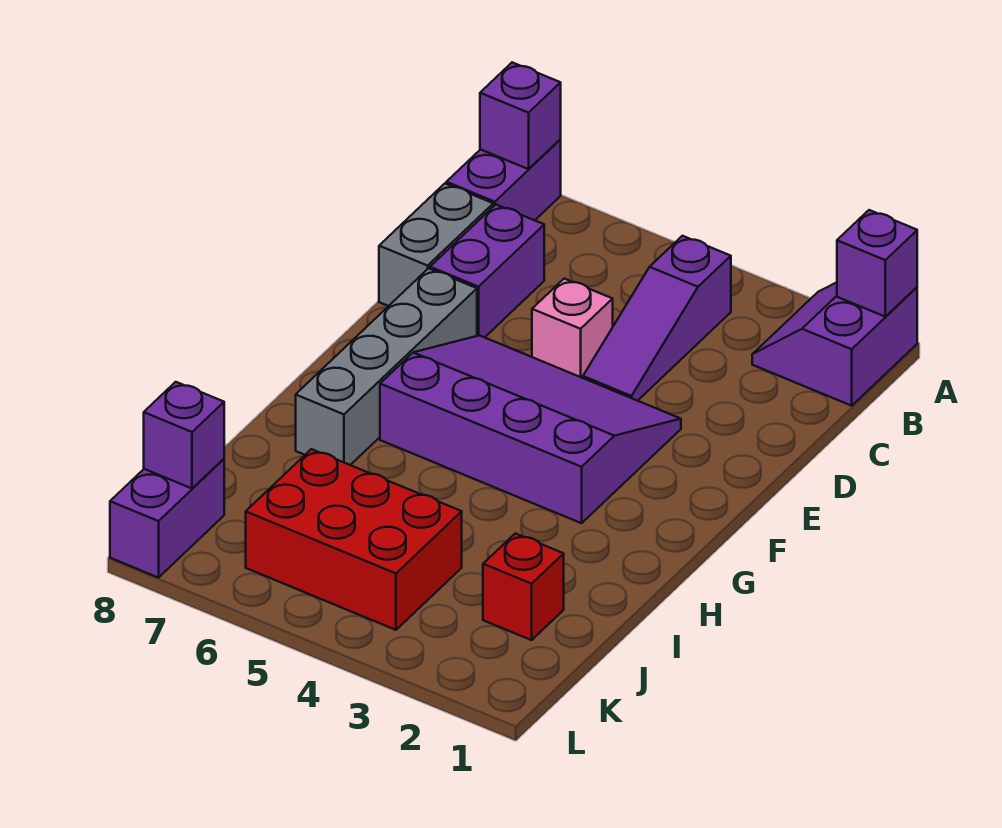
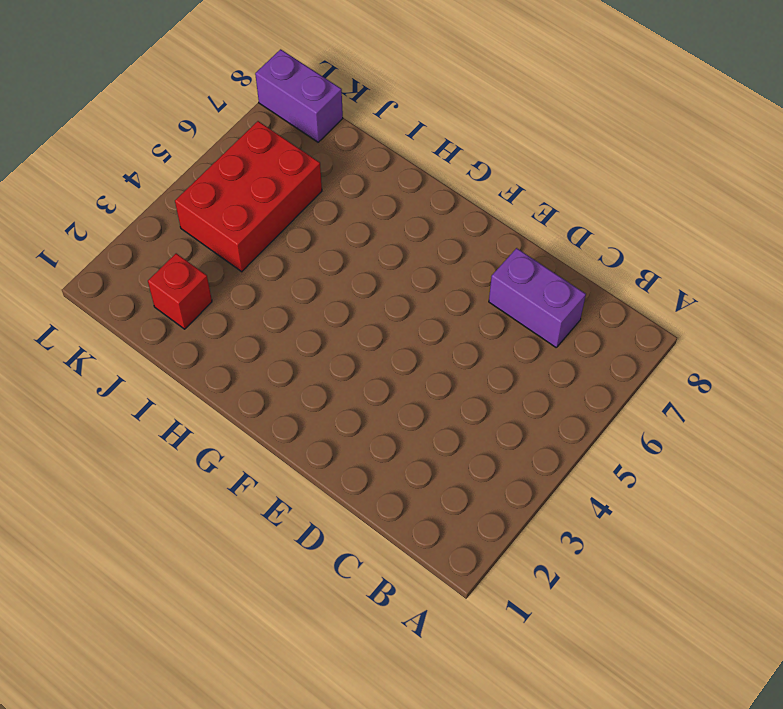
none -> purple slope A1:B2 level 1 top 1
none -> purple brick A8:B8 level 1
none -> purple slope B4:D4 level 1 top B

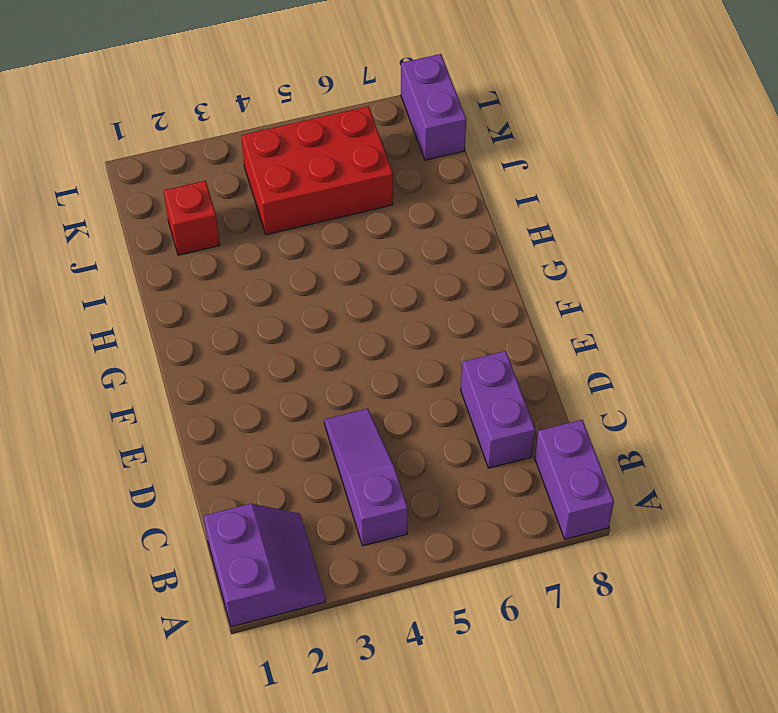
none -> grey brick C8:D8 level 1
none -> pink brick D5 level 1
none -> purple slope E3:G6 level 1 top G

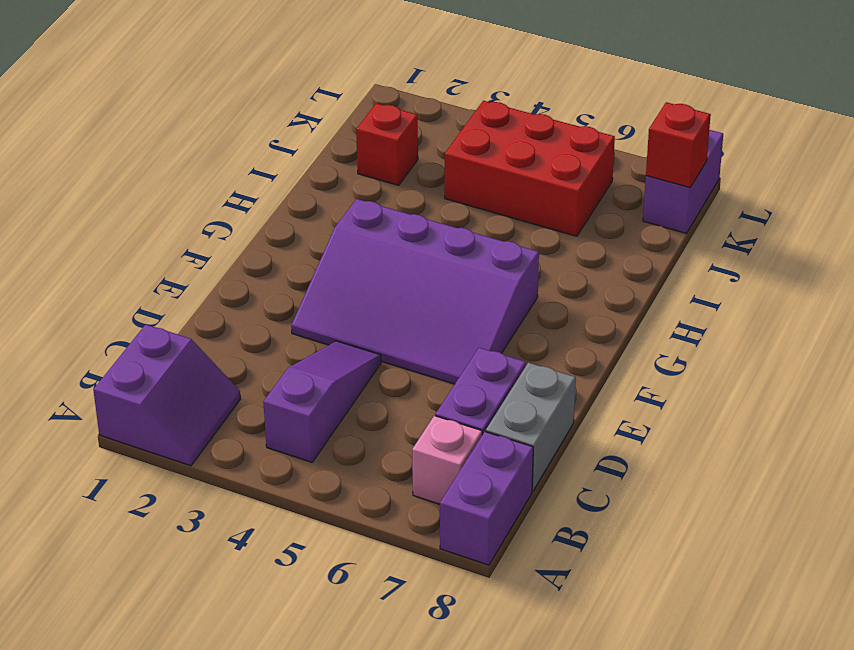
pink brick B7 level 1 -> pink brick D5 level 1
red brick K8 level 2 -> purple brick K8 level 2
none -> grey brick E7:H7 level 1
none -> purple brick A1 level 2
none -> purple brick A8 level 2

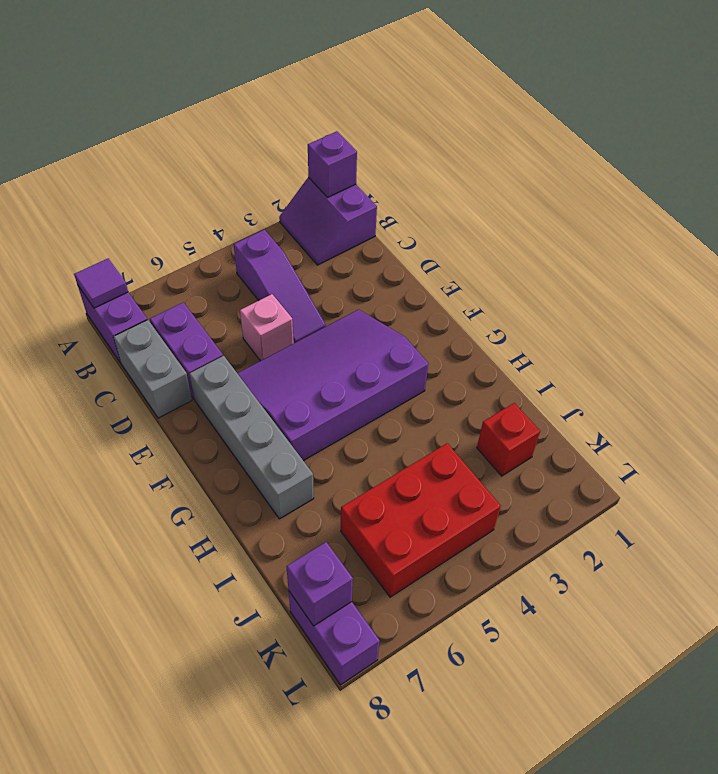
purple tile A8 level 2 -> purple brick A8 level 2

